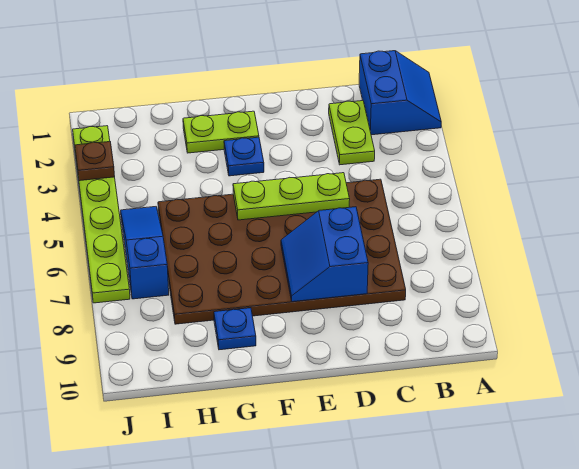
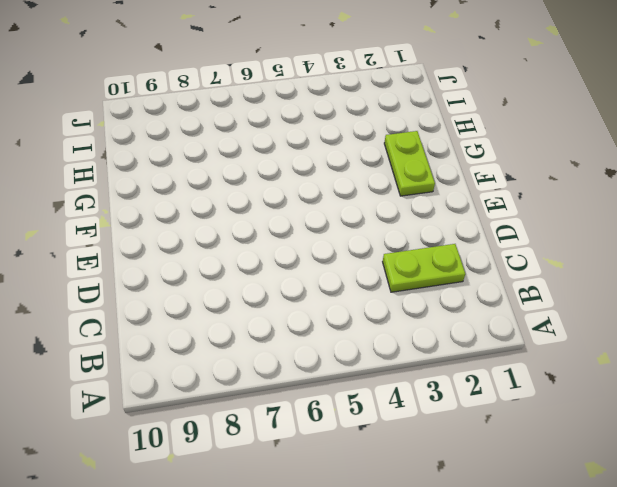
none -> blue slope A1:B2 level 1 top B
none -> brown plate C5:H8 level 1

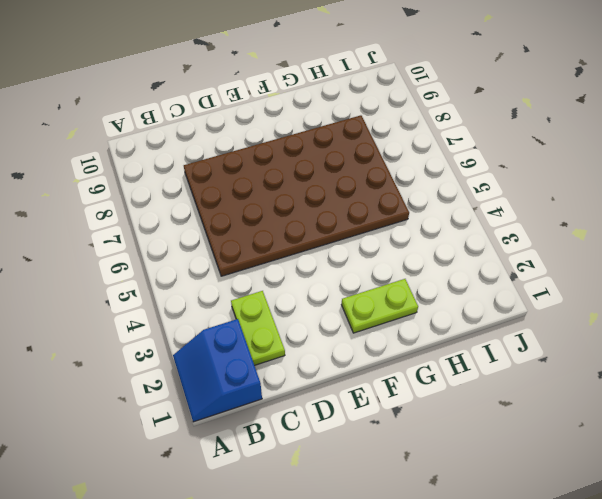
none -> blue plate F3 level 1
none -> blue plate G9 level 1

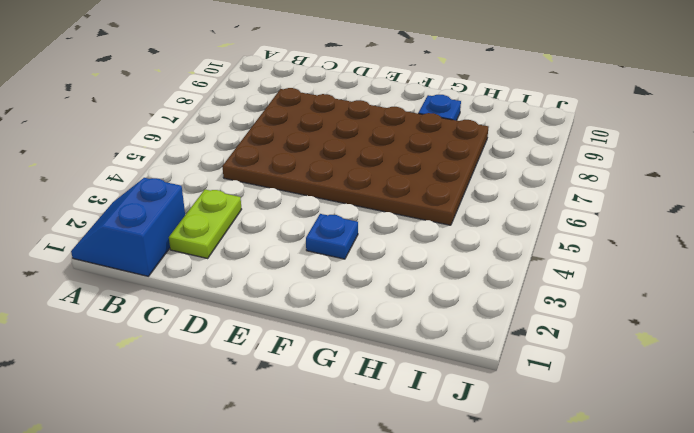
none -> lime plate F2:G2 level 1
none -> blue slope I5:I7 level 1 top 7

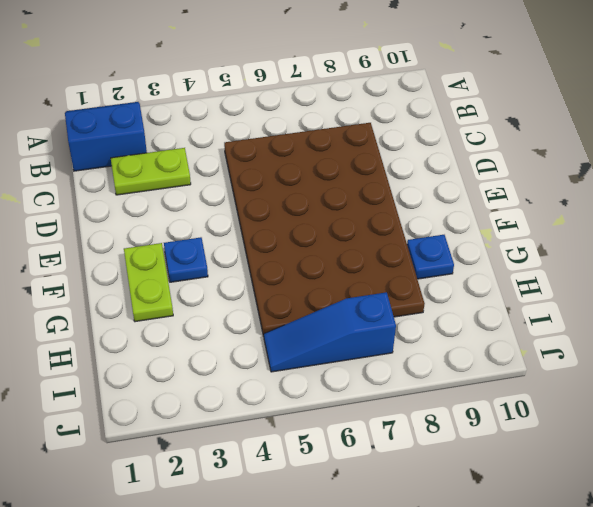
none -> lime plate J2:J7 level 1
none -> lime plate D5:F5 level 2

